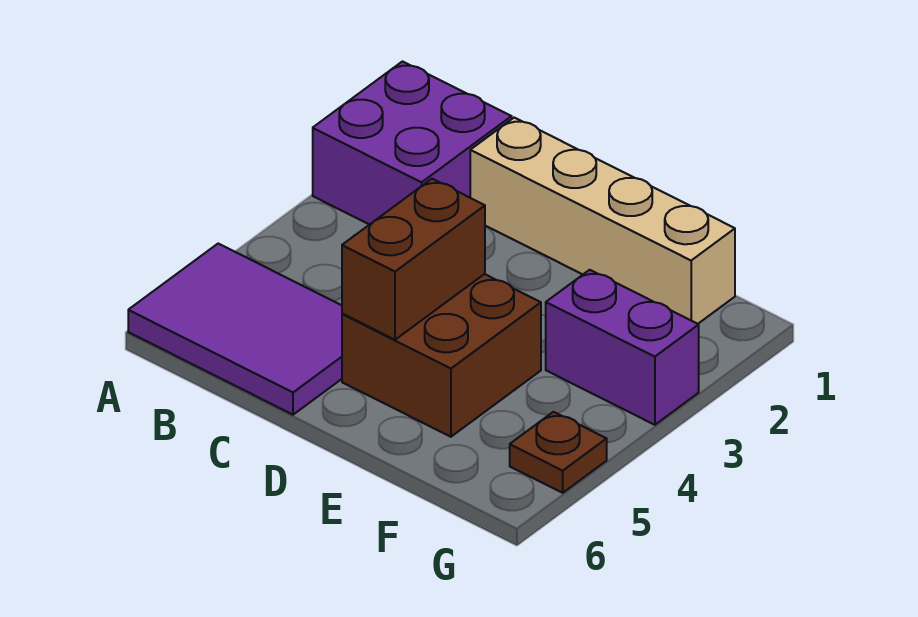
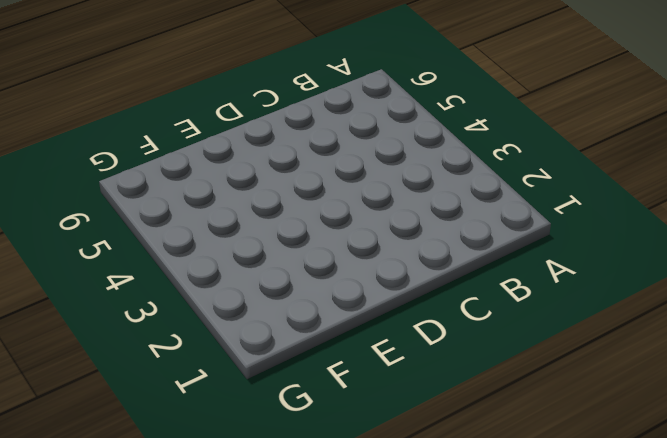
none -> purple brick A1:B2 level 1
none -> purple tile A5:C6 level 1

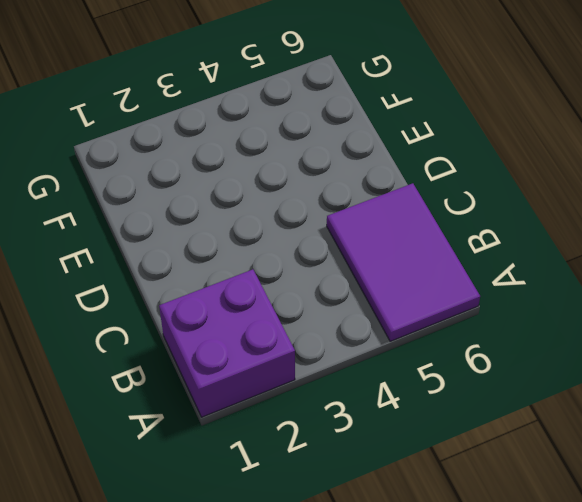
none -> tan brick C1:F1 level 1
none -> brown brick D4:E5 level 1

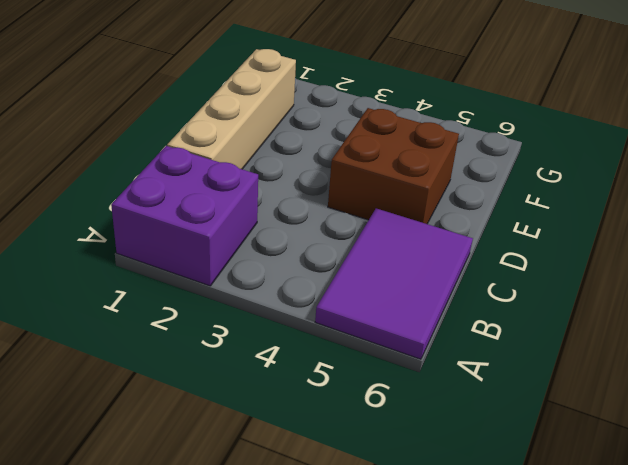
none -> purple brick F3:G3 level 1
none -> brown plate G5 level 1

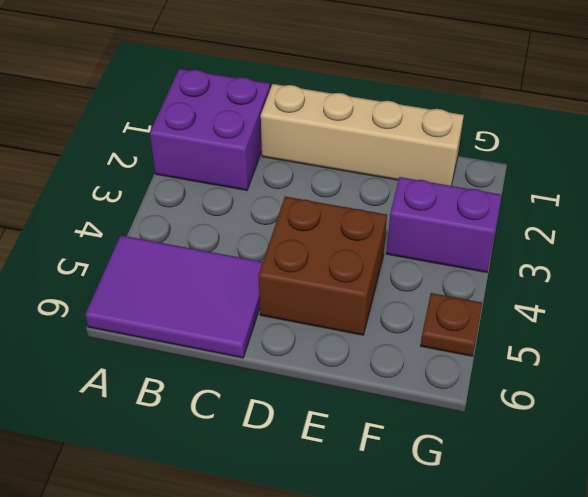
none -> brown brick D4:D5 level 2

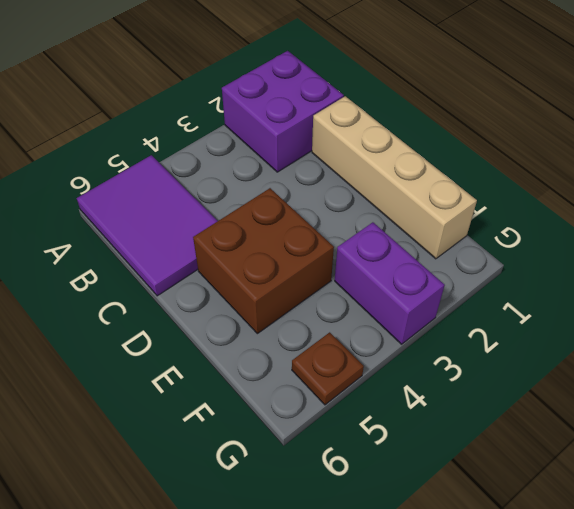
none -> brown brick D4:D5 level 2

